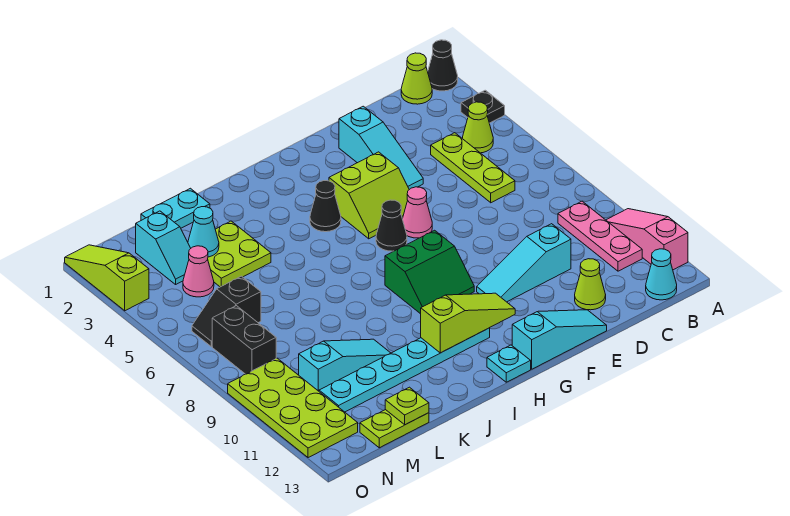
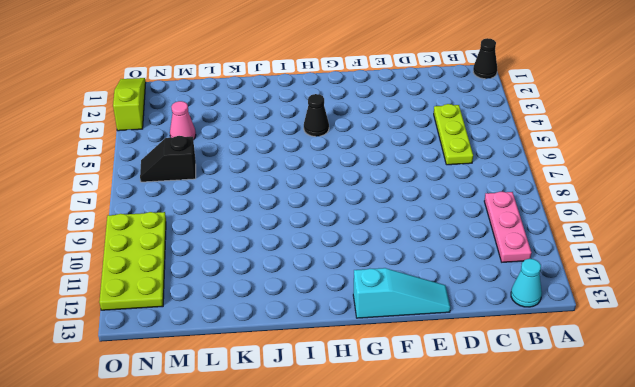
none -> black plate A3 level 1
none -> pink slope A10:A12 level 1 top 12
none -> lime cone B1 level 1
none -> lime cone B4 level 1

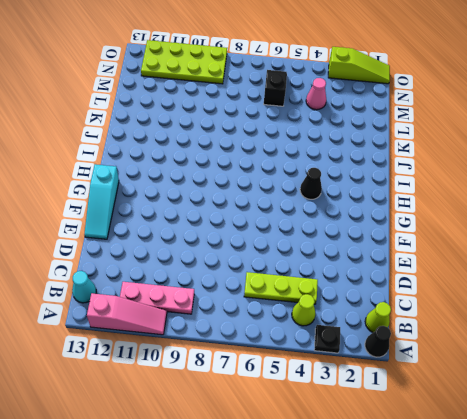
none -> cyan slope D10:F10 level 1 top D
none -> lime cone D12 level 1
none -> cyan slope E2:E4 level 1 top 2
none -> lime slope F4:G5 level 1 top 4

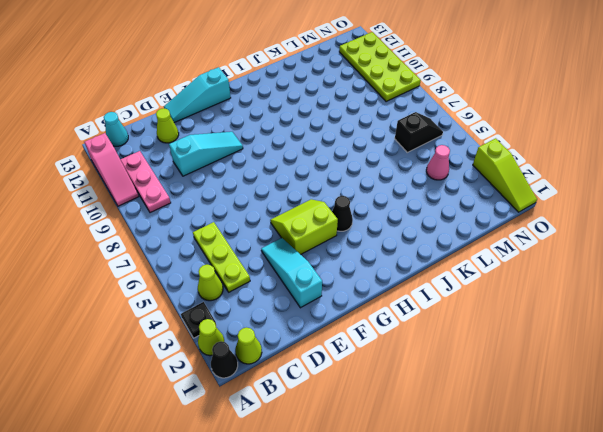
lime cone A2 level 1 -> none
none -> pink cone F6 level 1
none -> black cone G6 level 1
none -> green slope G8:H9 level 1 top 8
none -> cyan plate H11:M11 level 1

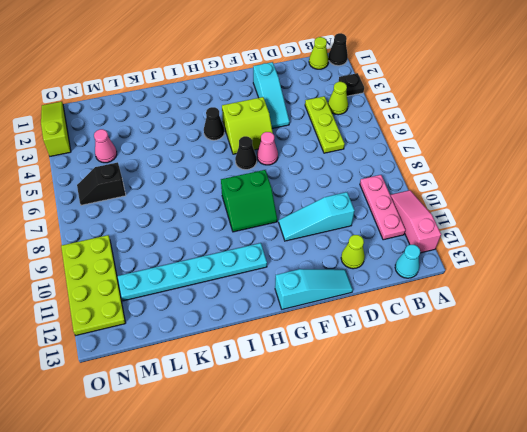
none -> cyan plate H13 level 1
none -> cyan plate K1:L1 level 1
none -> lime plate K3:L4 level 1
none -> cyan slope K10:M10 level 1 top M

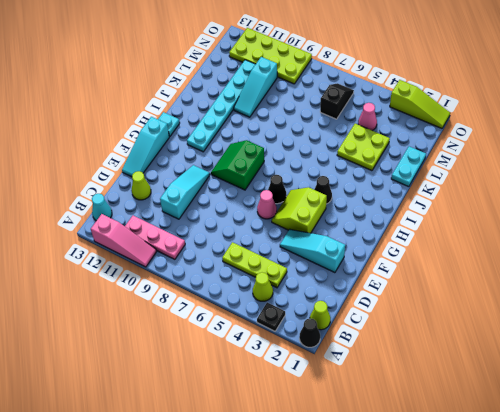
none -> lime plate L13:M13 level 1
none -> cyan slope M2:M3 level 1 top 2
none -> black brick N7:N8 level 1
none -> lime slope G11:I11 level 2 top I

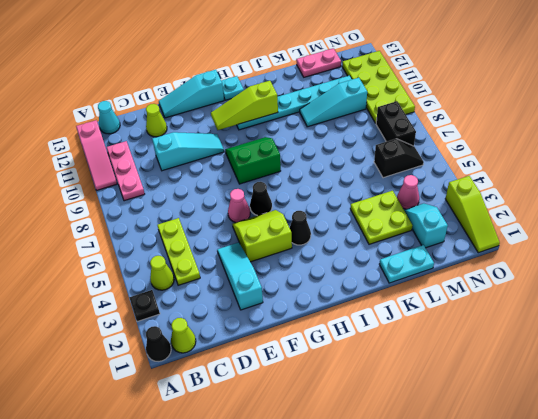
pink plate L13:M13 level 1 -> lime plate L13:M13 level 1
none -> cyan cone L3 level 2
none -> lime plate L13 level 2

